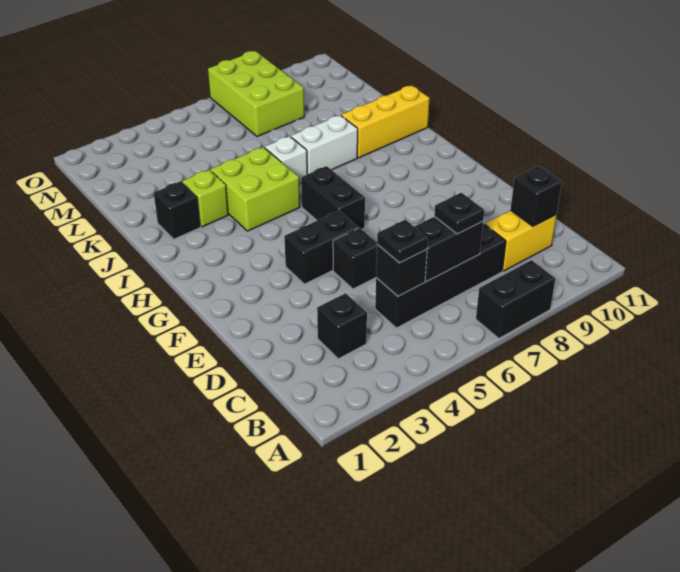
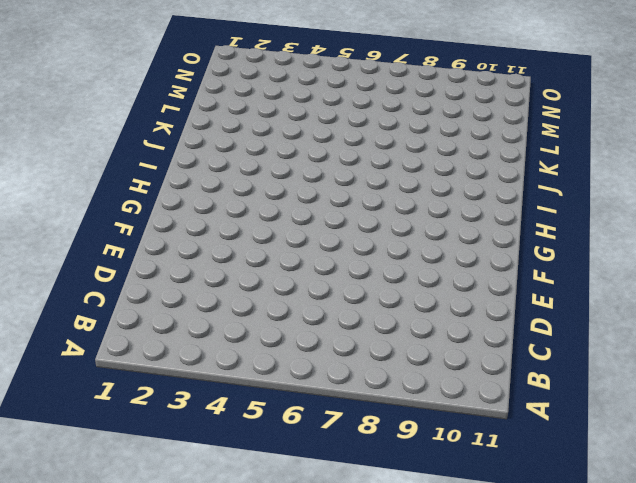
none -> black brick A7:A8 level 1
none -> black brick C3 level 1
none -> black brick C5:C8 level 1

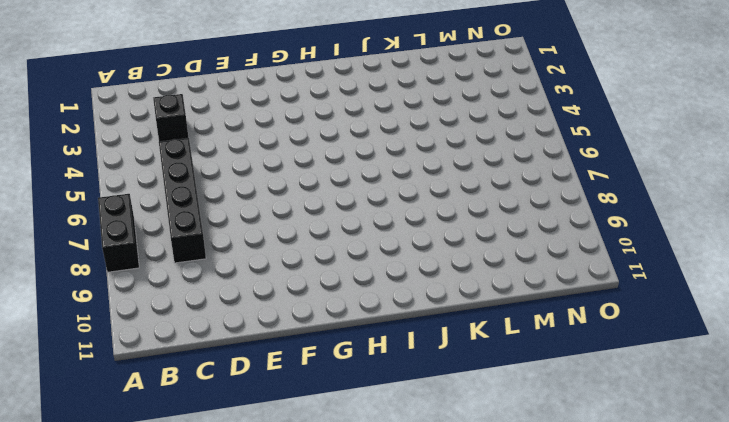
none -> yellow brick C9:C10 level 1
none -> black brick E5 level 1
none -> black brick F4:F5 level 1

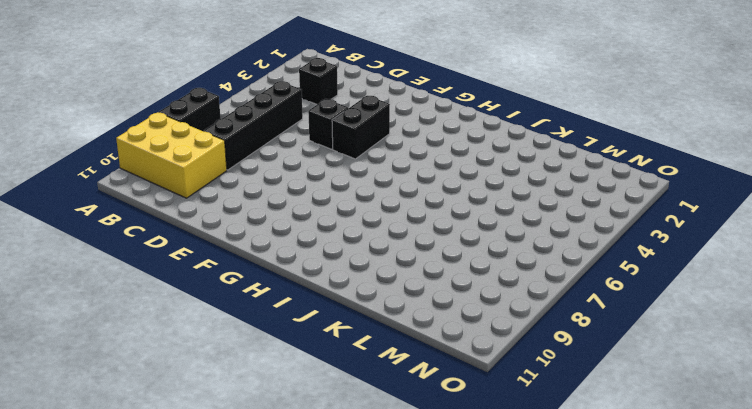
yellow brick A9:C10 level 1 -> yellow brick C9:C10 level 1
none -> black brick G6:H6 level 1
none -> lime brick I4:J5 level 1
none -> black brick J2 level 1

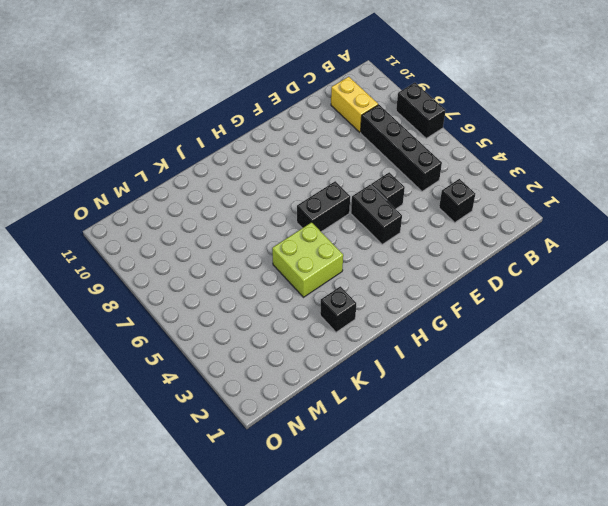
none -> lime brick J3 level 1
none -> white brick J6 level 1
none -> white brick J7:J8 level 1

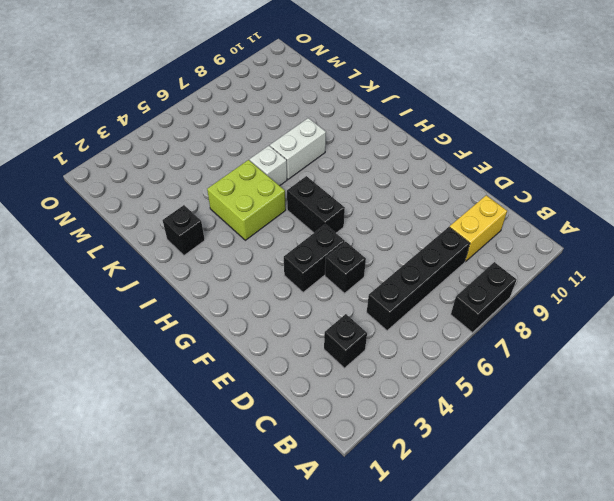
none -> lime brick J3 level 1
none -> yellow brick J9:J11 level 1
none -> lime brick M7:O8 level 1

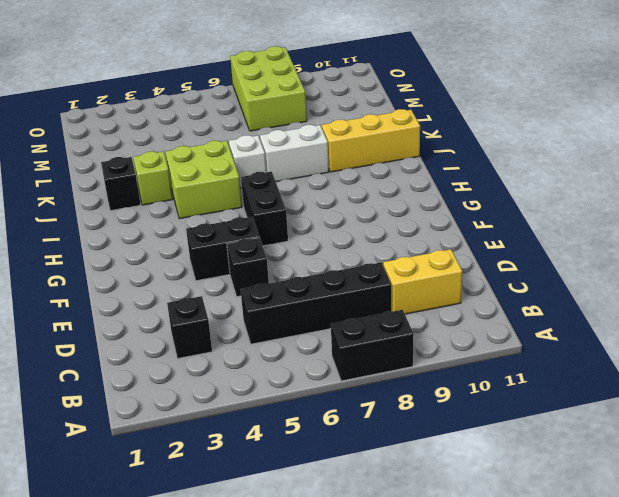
none -> black brick C5 level 2
none -> black brick C6:C7 level 2
none -> black brick C10 level 2

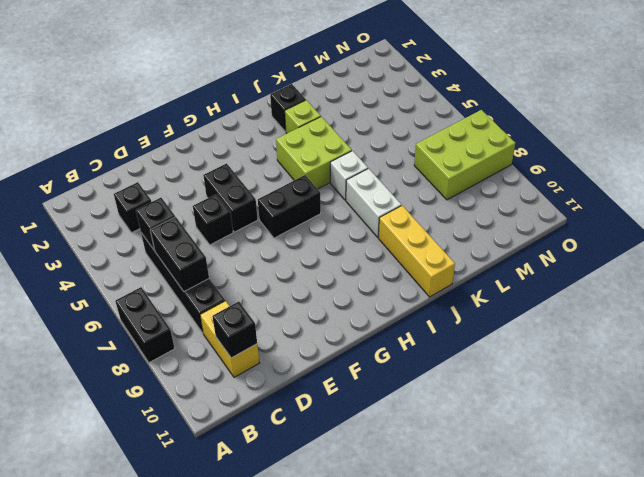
none -> black plate C5 level 3
none -> black plate C7 level 3

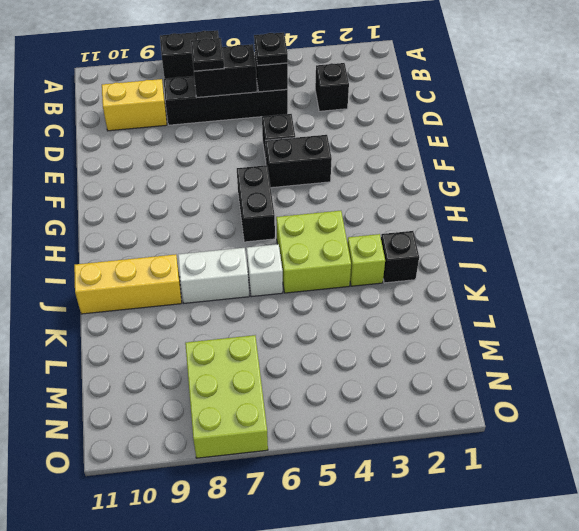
none -> black brick C10 level 2

